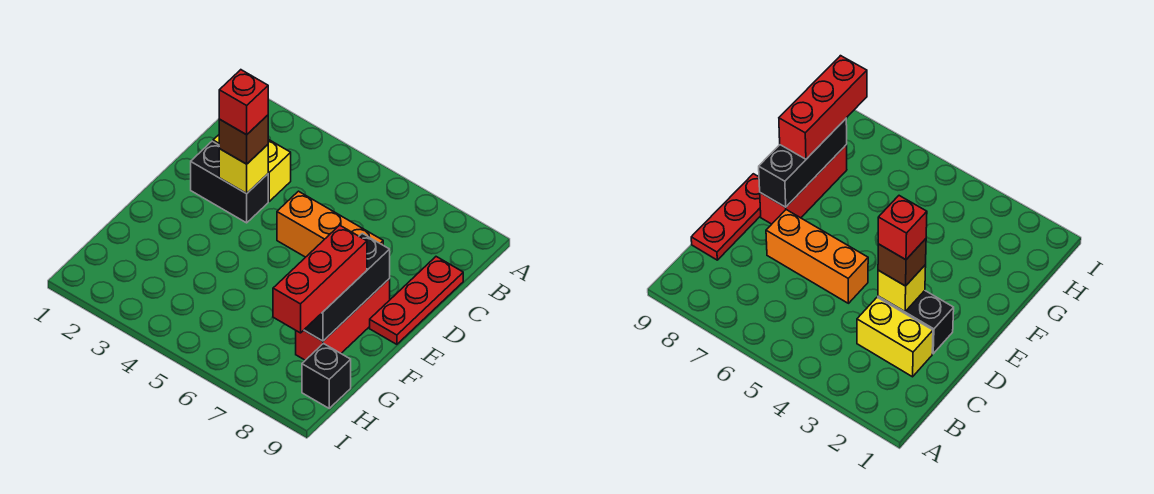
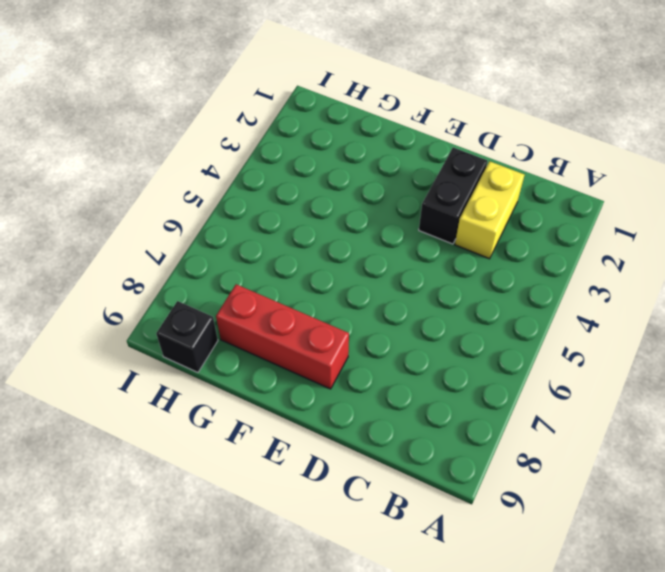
none -> red plate C9:E9 level 1
none -> orange brick D5:D7 level 1

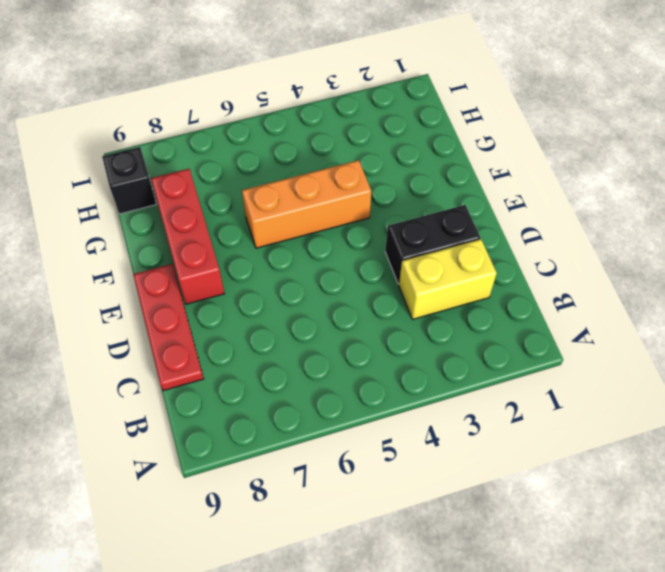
orange brick F4:F6 level 1 -> orange brick D5:D7 level 1
none -> yellow brick D3 level 2
none -> black brick E8:G8 level 2

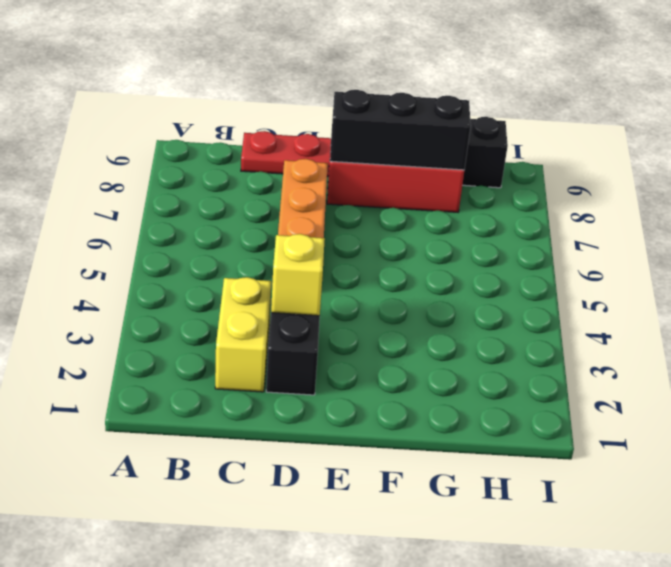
none -> brown brick D3 level 3
none -> red brick F8:H8 level 3

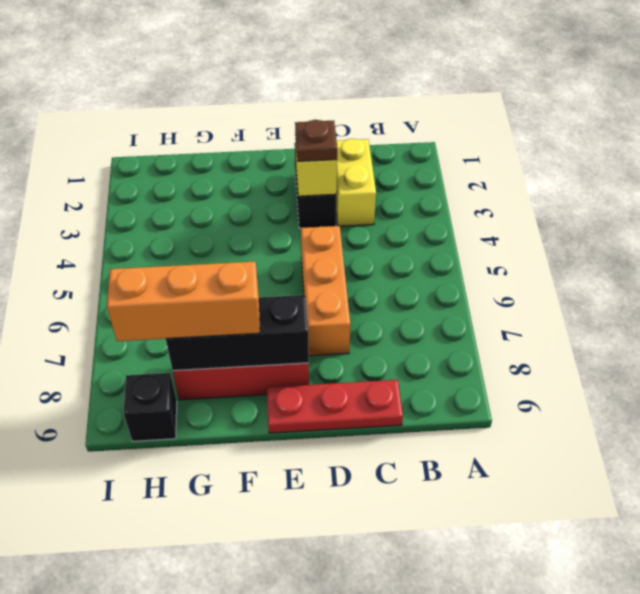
brown plate D3 level 3 -> brown brick D3 level 3
orange brick F8:H8 level 3 -> red brick F8:H8 level 3
none -> red brick D3 level 4

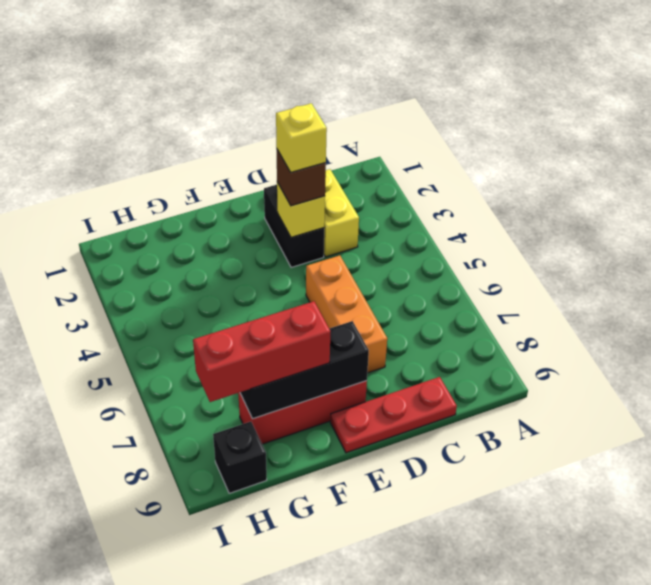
yellow brick D3 level 4 -> red brick D3 level 4

